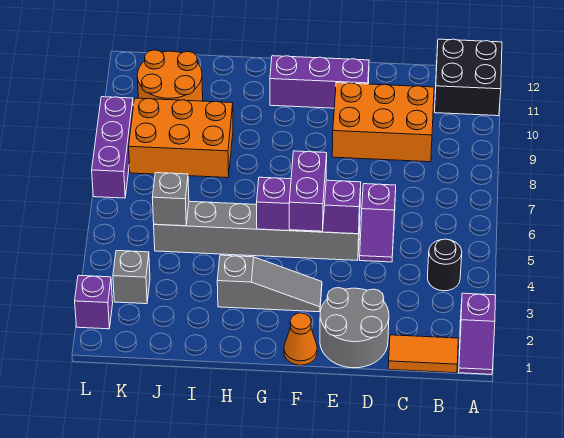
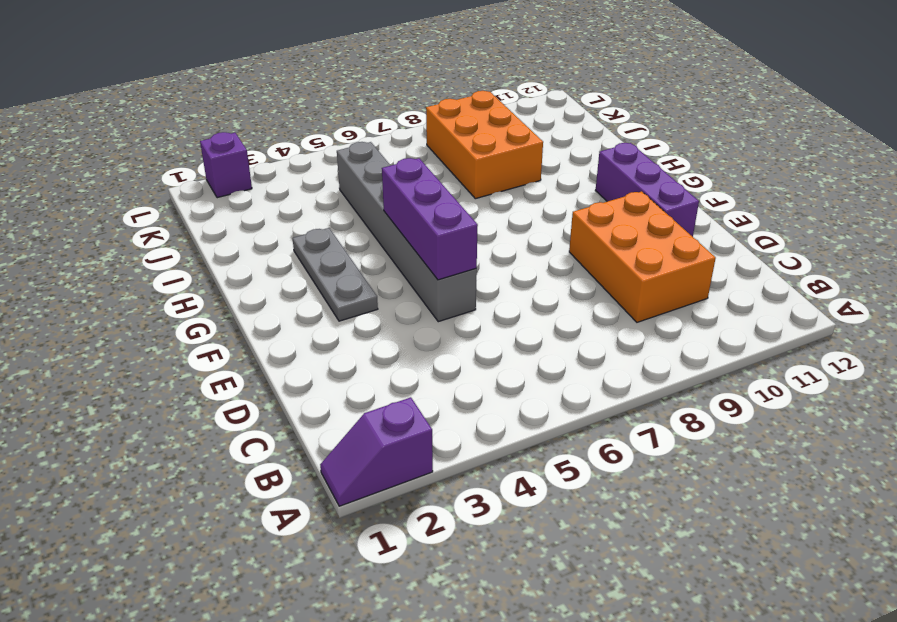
grey plate F3:H3 level 1 -> grey slope F3:H3 level 1 top H
none -> black brick A11:B12 level 1
none -> orange tile B1:C1 level 1
none -> black round brick B4 level 1

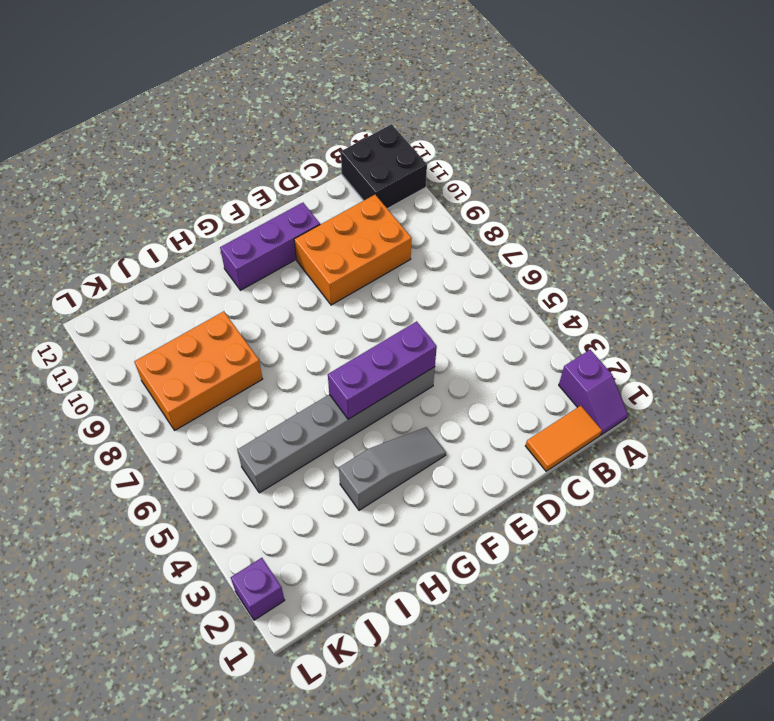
none -> black round brick B4 level 1
none -> grey round brick D1:E2 level 1
none -> purple slope D5:D6 level 1 top 6

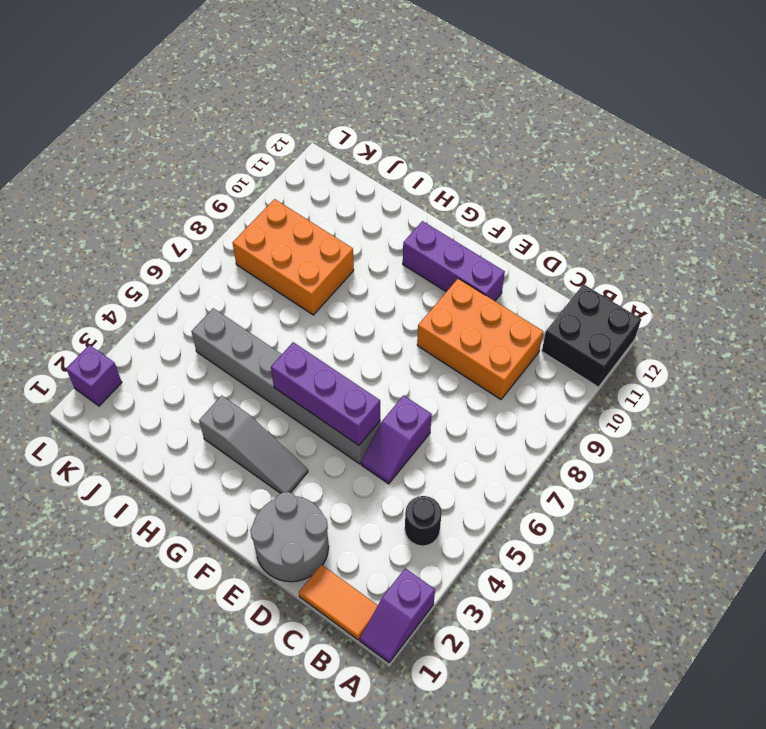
none -> orange cone F1 level 1
none -> orange round brick J10:K11 level 1
none -> grey brick K3 level 1

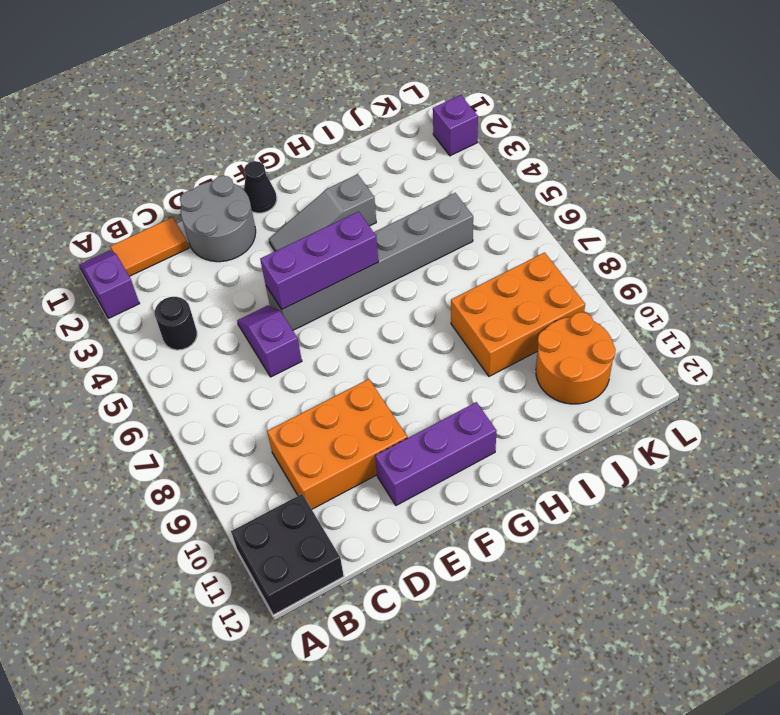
black cone F1 level 1 -> orange cone F1 level 1
none -> grey brick K3 level 1
none -> purple brick L7:L9 level 1
none -> grey brick J5 level 2

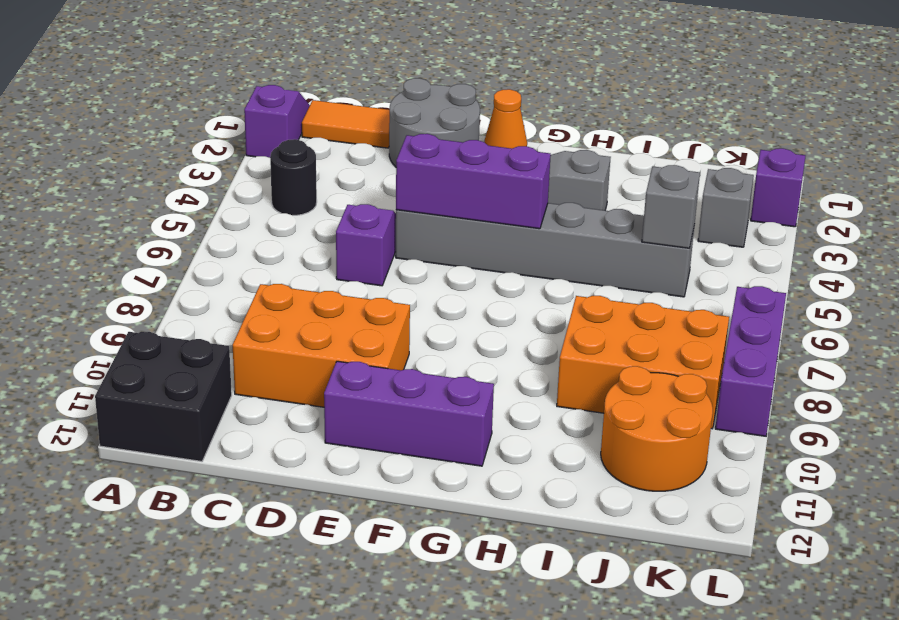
none -> purple brick F4:F5 level 3

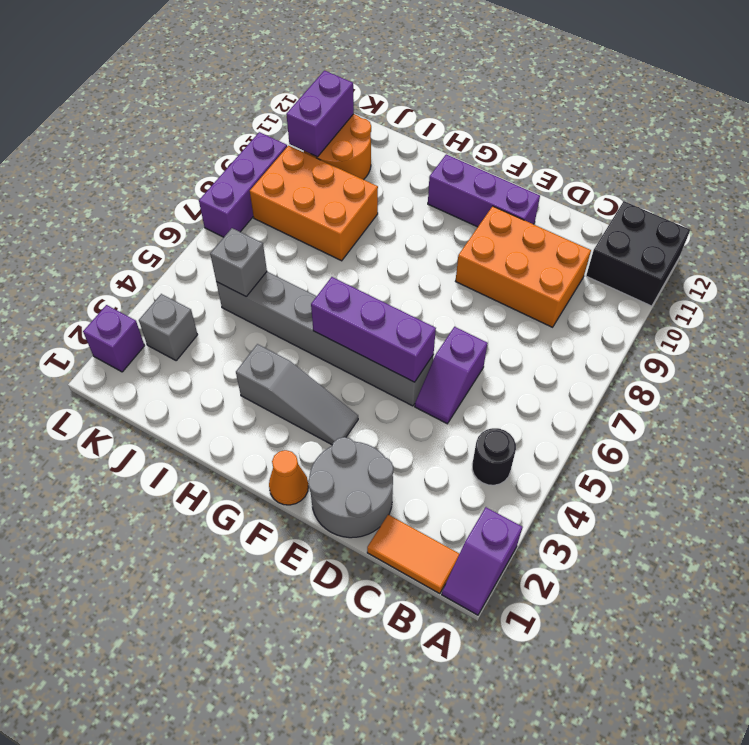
purple brick K10:K11 level 2 -> purple brick F4:F5 level 3

